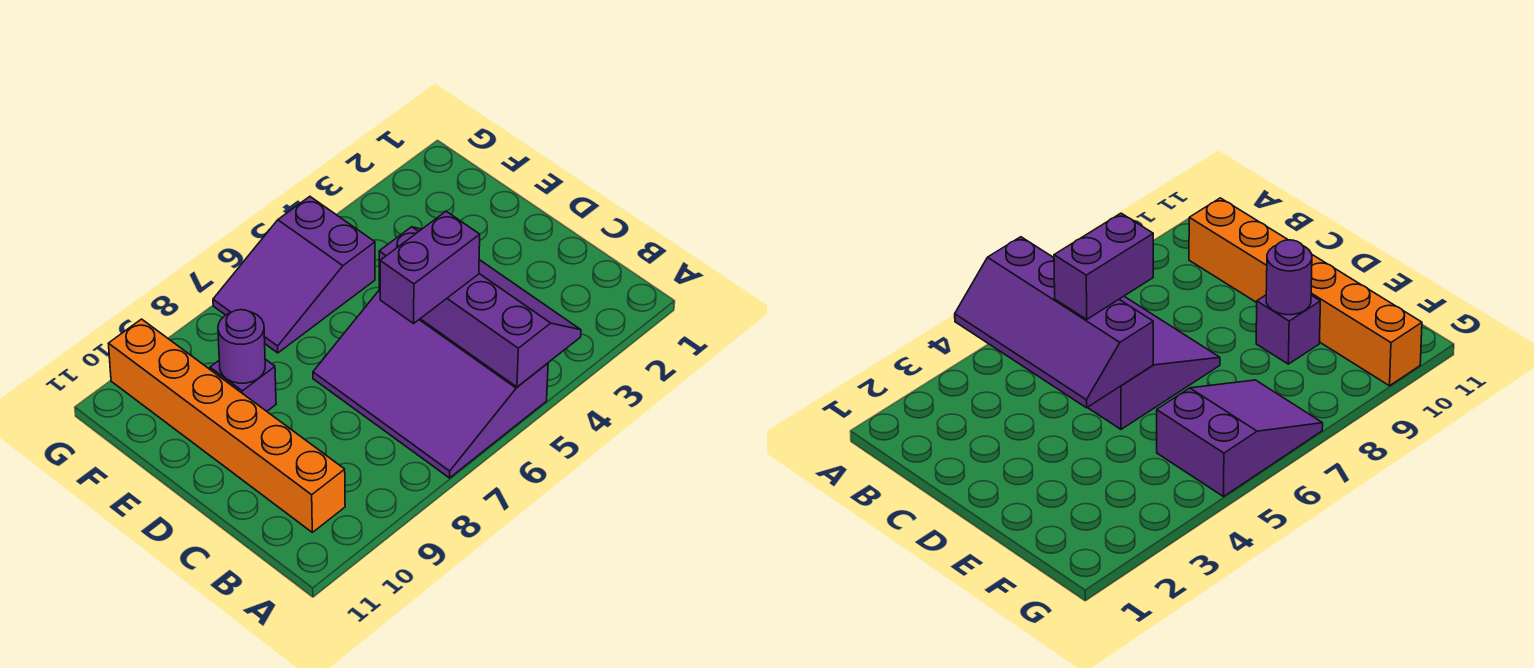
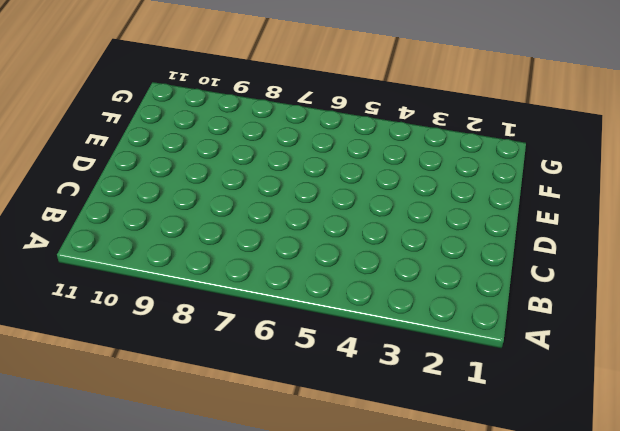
none -> purple slope A5:D7 level 1 top 5
none -> orange brick B10:G10 level 1

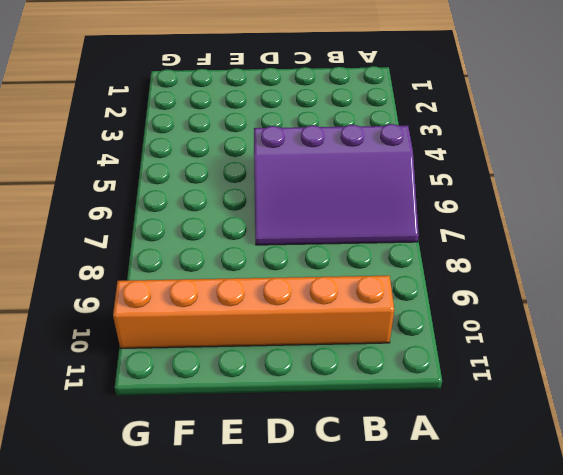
none -> purple brick E9 level 1
none -> purple slope F5:G7 level 1 top 5

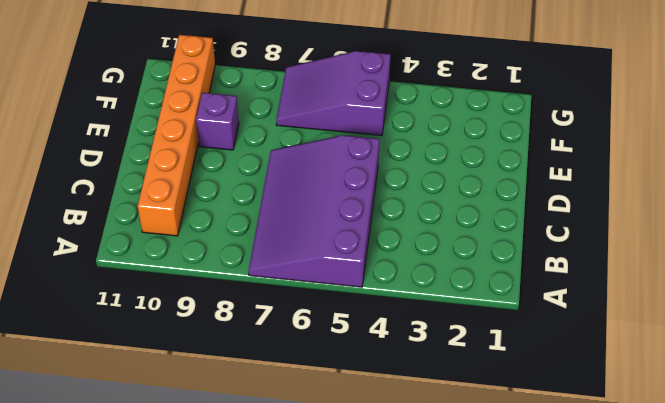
none -> purple slope A4:D5 level 2 top 5
none -> purple round brick E9 level 2

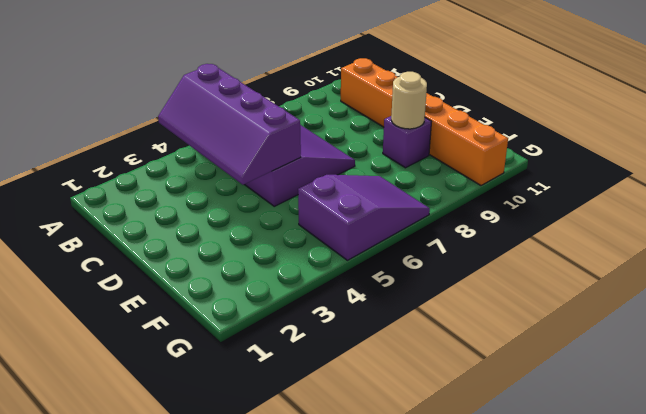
tan round brick E9 level 2 -> purple round brick E9 level 2
none -> purple brick C5:C6 level 3

